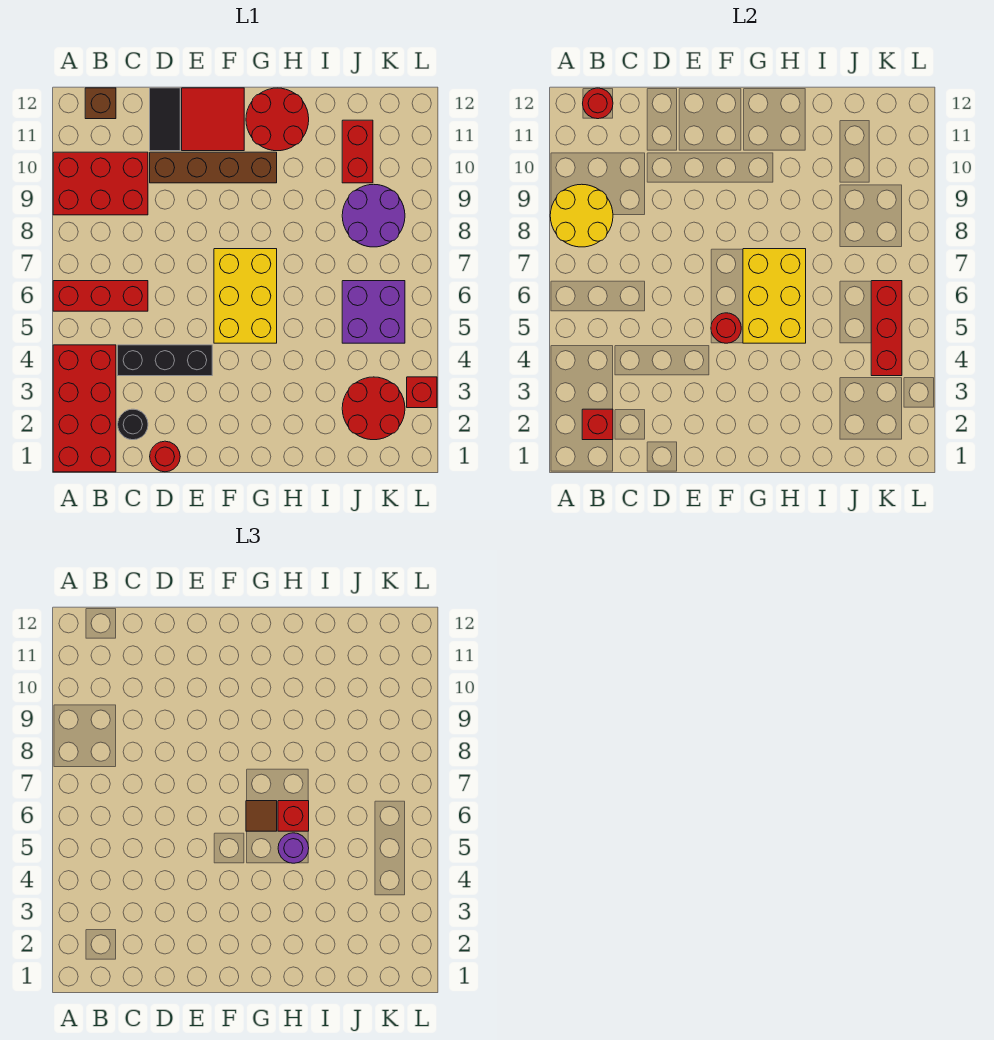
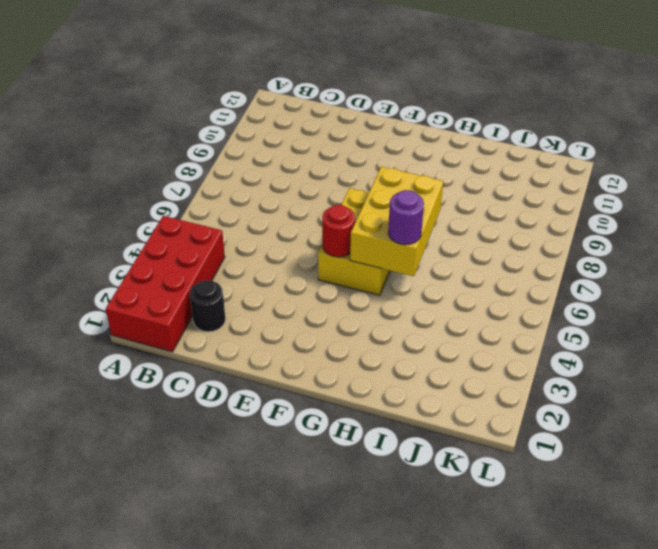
none -> red brick A6:C6 level 1
none -> red brick A9:C10 level 1
none -> brown brick B12 level 1

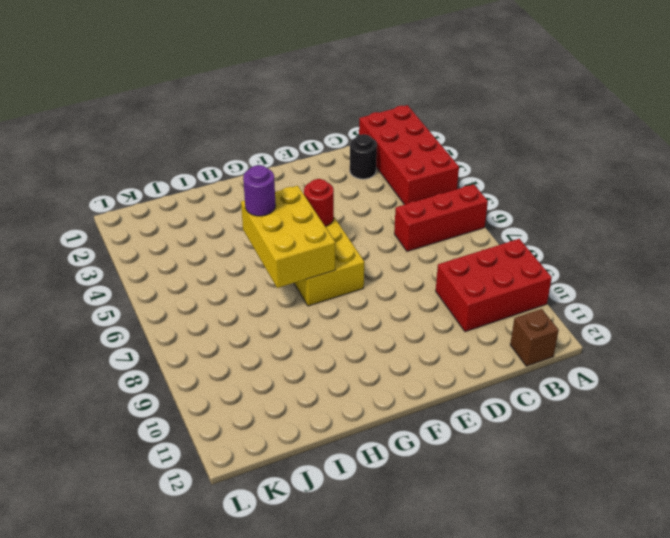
none -> black brick C4:E4 level 1
none -> red round brick D1 level 1
none -> brown brick D10:G10 level 1

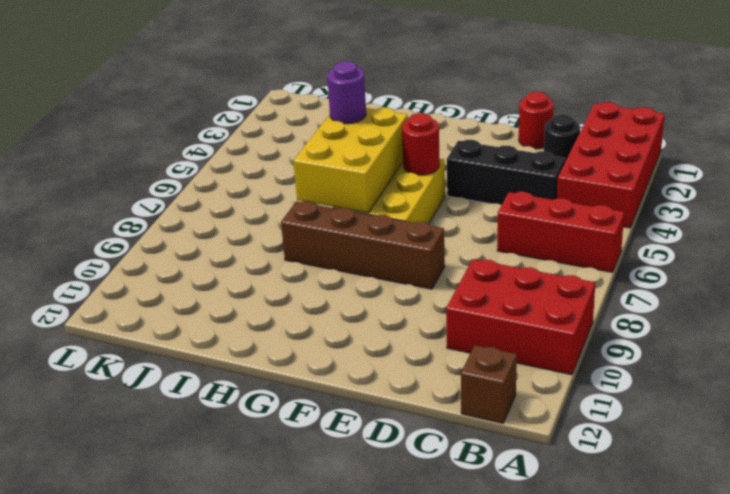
brown brick E8:H8 level 1 -> brown brick D10:G10 level 1
none -> black tile D11:D12 level 1
none -> red tile E11:F12 level 1
none -> red round brick G11:H12 level 1

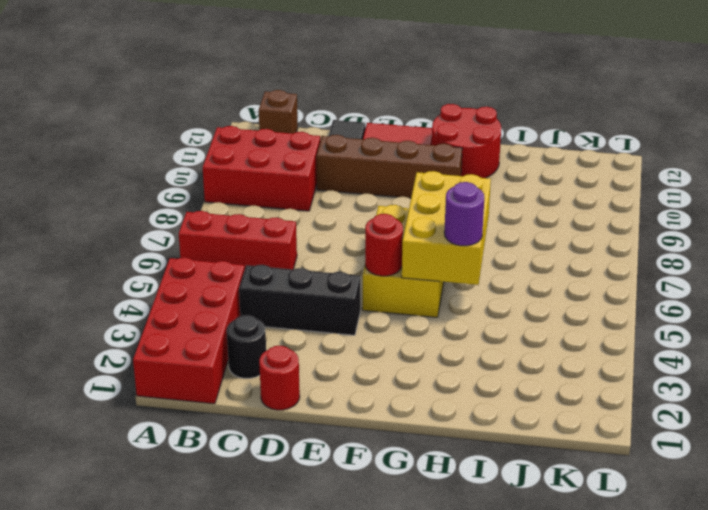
none -> red round brick J2:K3 level 1
none -> purple brick J5:K6 level 1
none -> purple round brick J8:K9 level 1

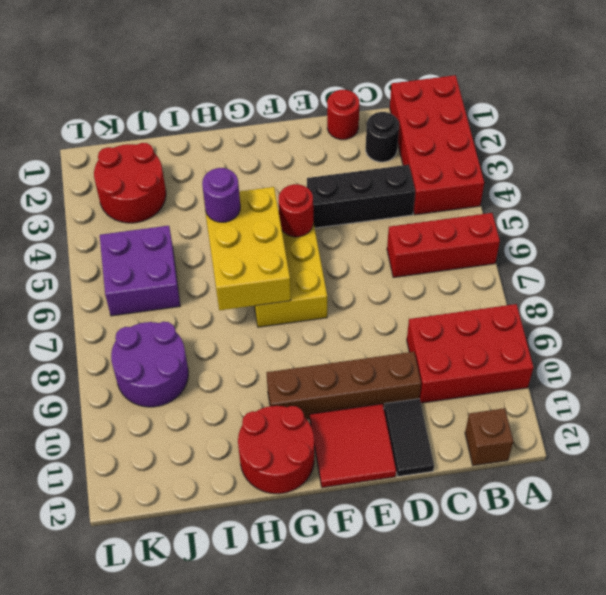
none -> red brick J10:J11 level 1
none -> red brick L3 level 1
none -> yellow round brick A8:B9 level 2

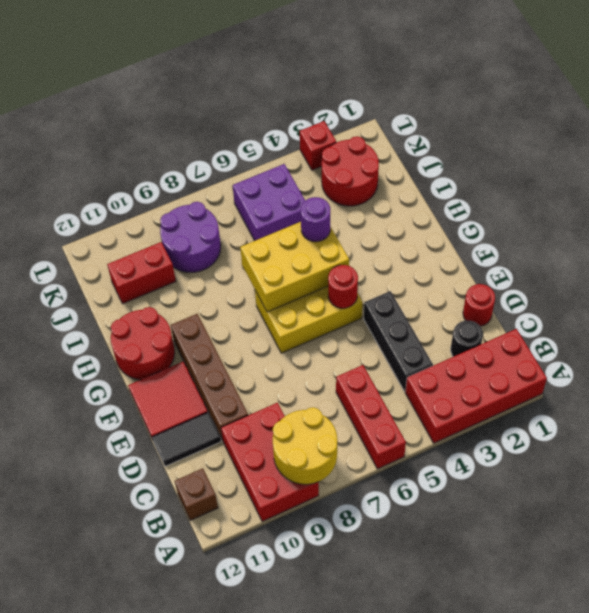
none -> red brick B2 level 2
none -> red round brick B12 level 2
none -> red brick K4:K6 level 2

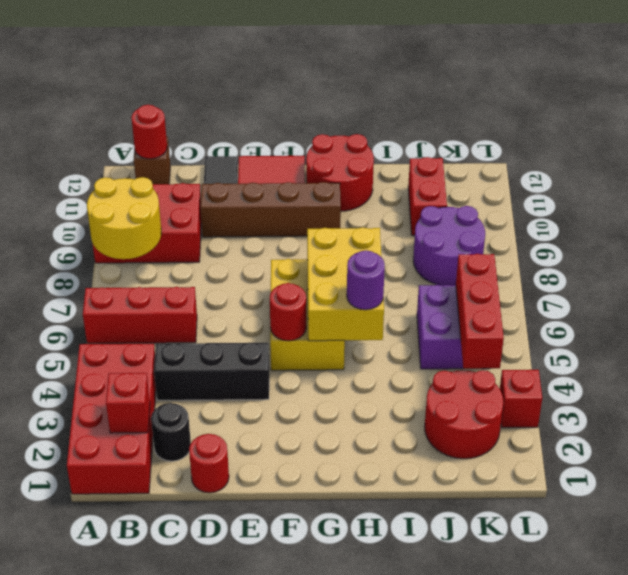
none -> brown tile G6 level 3
none -> red brick H6 level 3

